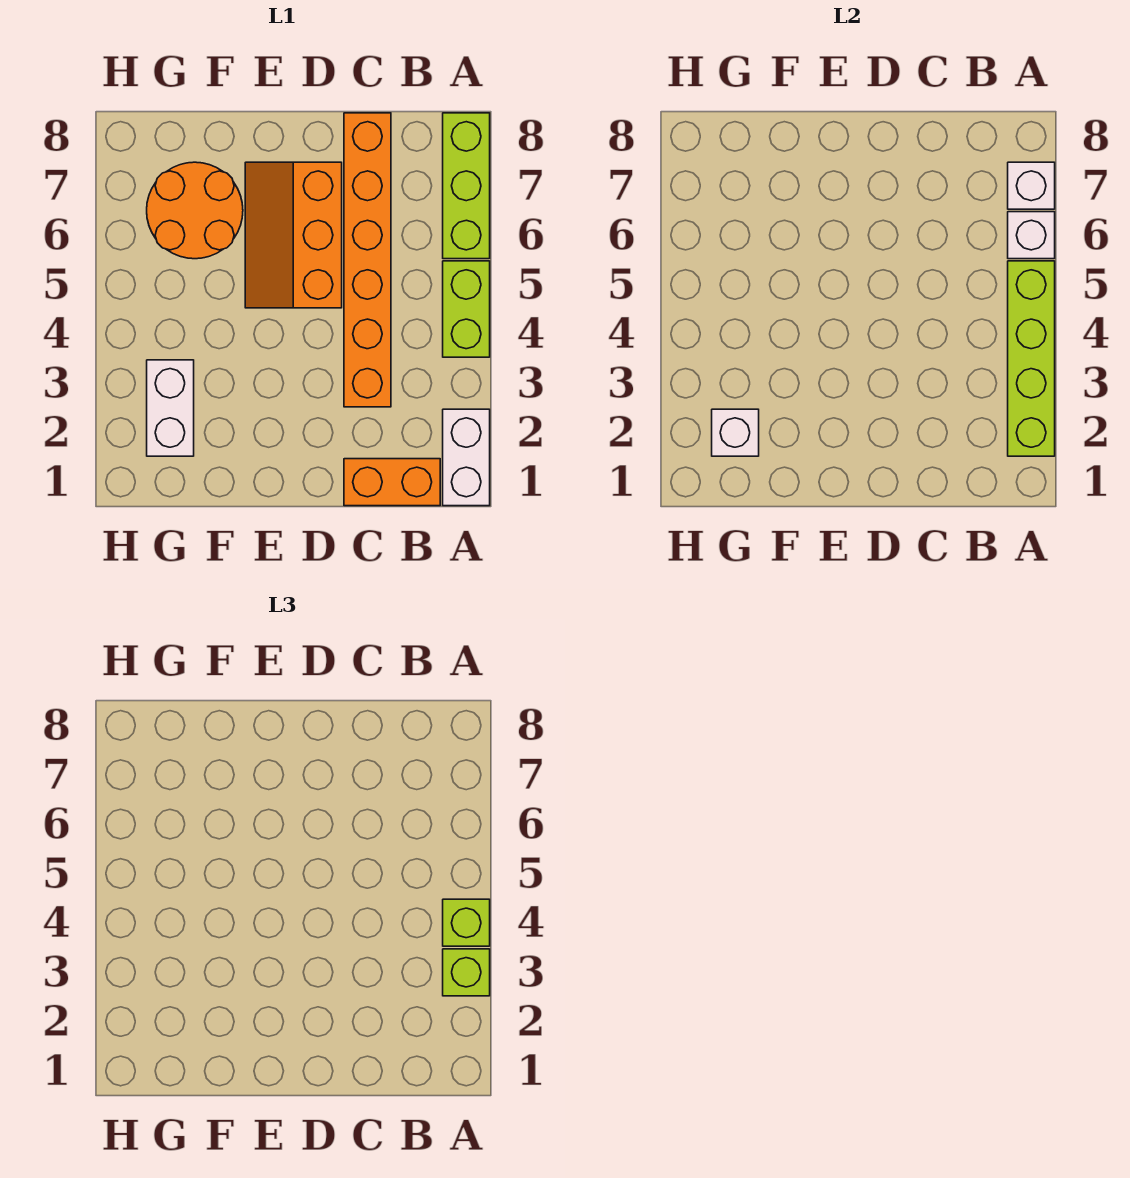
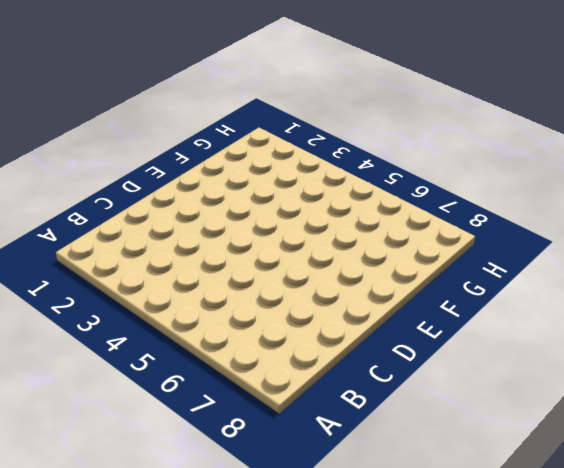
none -> white brick A1:A2 level 1
none -> lime brick A4:A5 level 1
none -> lime brick A6:A8 level 1

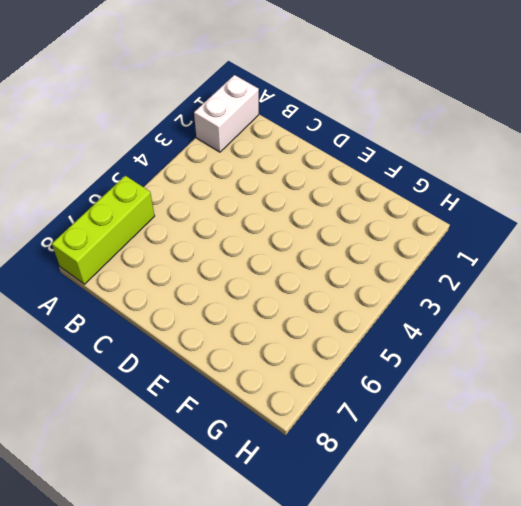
none -> lime brick A4:A5 level 1
none -> orange brick B1:C1 level 1
none -> orange brick C3:C8 level 1

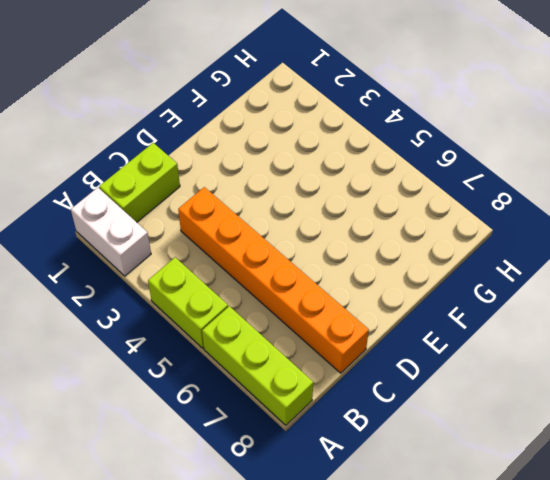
lime brick B1:C1 level 1 -> orange brick B1:C1 level 1
none -> orange slope D5:E7 level 1 top D
none -> orange round brick F6:G7 level 1
none -> white brick G2:G3 level 1

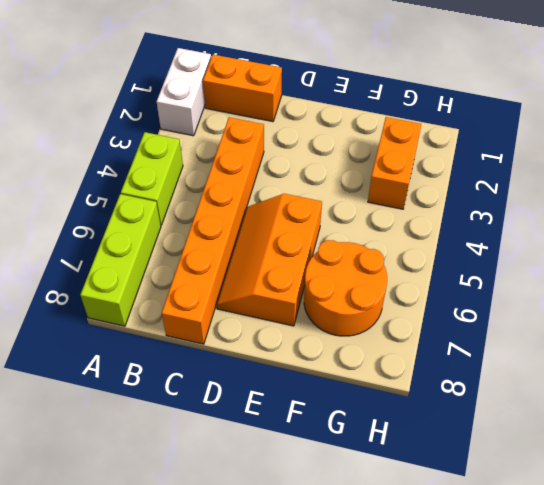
orange slope D5:E7 level 1 top E -> orange slope D5:E7 level 1 top D
orange brick G2:G3 level 1 -> white brick G2:G3 level 1
none -> lime brick A2:A5 level 2
none -> white brick A6 level 2
none -> white brick A7 level 2

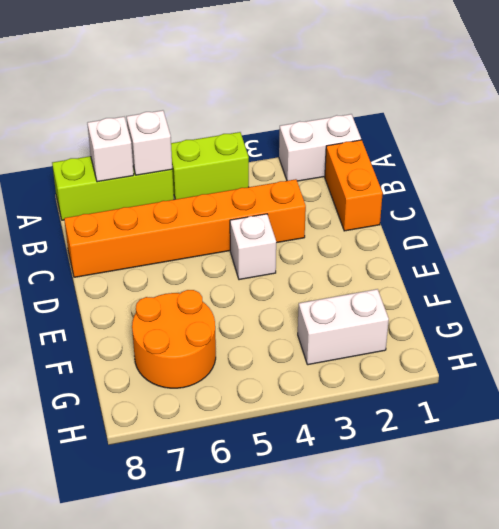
white brick D4 level 1 -> white brick G2 level 2
none -> orange slope D5:E7 level 1 top D
none -> lime brick A2:A5 level 2
none -> lime brick A3 level 3

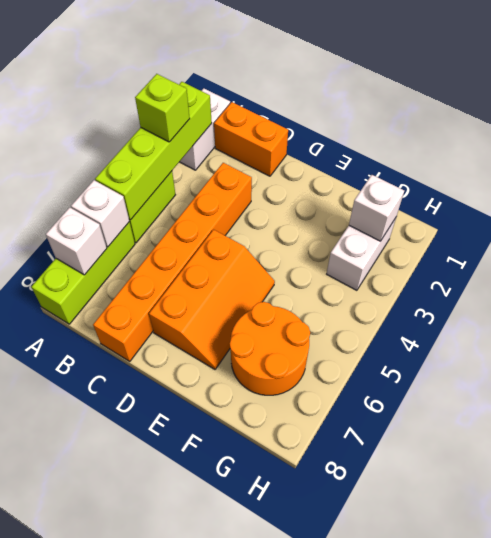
none -> lime brick A4 level 3

